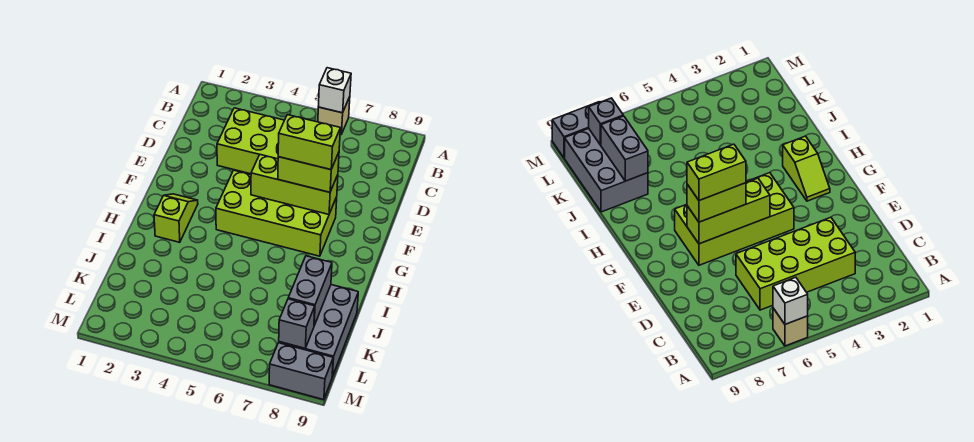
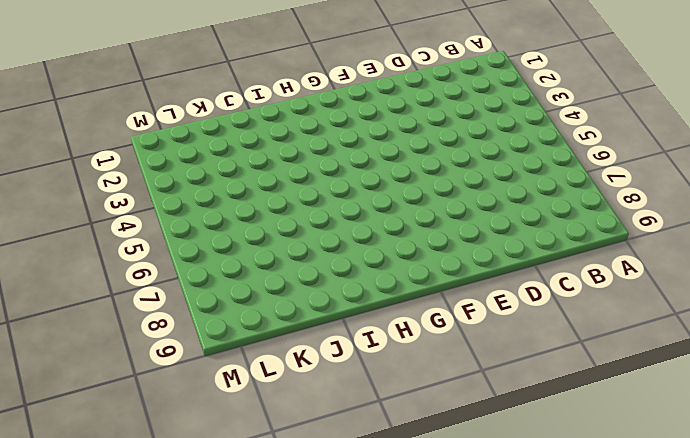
none -> tan brick A6 level 1
none -> lime brick C3:D6 level 1
none -> lime brick F4:G7 level 1

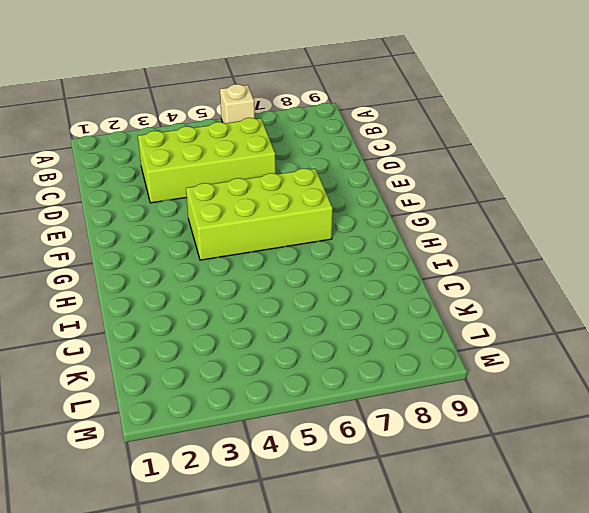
none -> lime slope G2:H2 level 1 top H
none -> grey brick J8:L9 level 1
none -> grey brick M8:M9 level 1

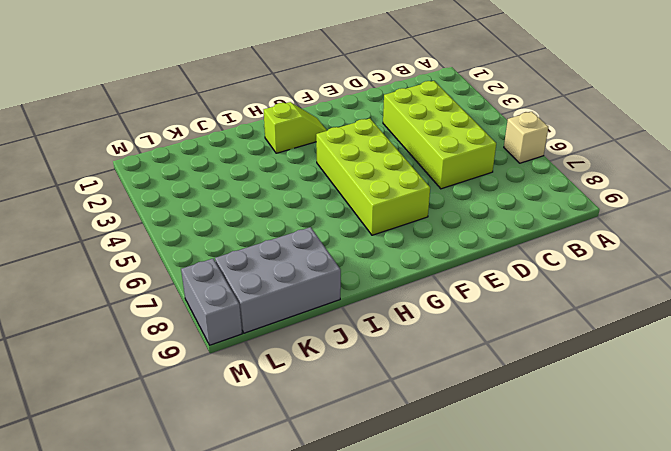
none -> white brick A6 level 2
none -> lime brick F5:F7 level 2
none -> grey brick J8:K8 level 2

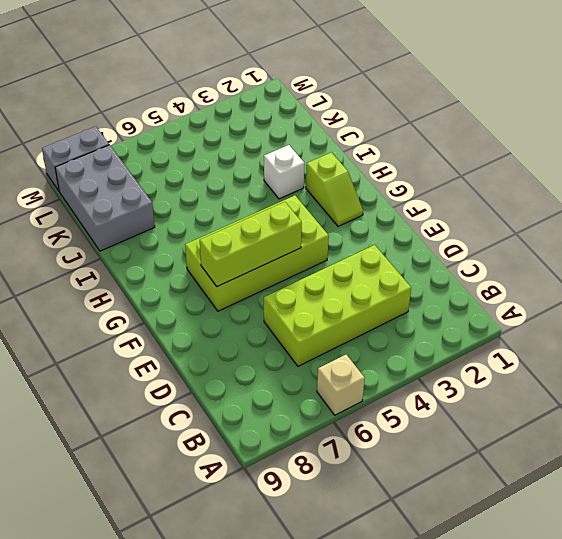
white brick I3 level 1 -> white brick A6 level 2
none -> grey brick J8:K8 level 2
none -> grey brick L8 level 2
none -> lime brick F6:F7 level 3

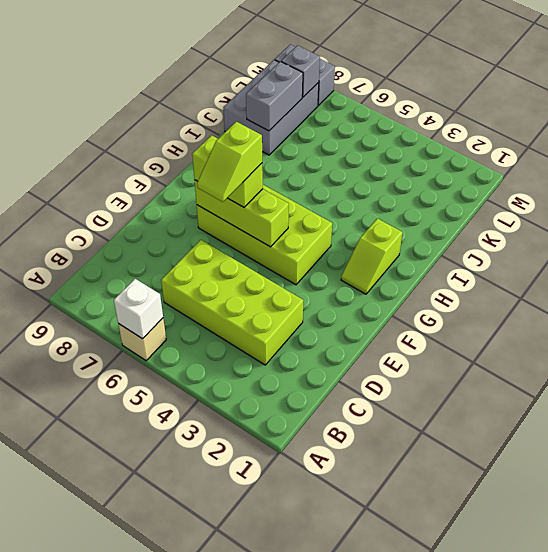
lime slope E6:F6 level 4 top F -> lime brick F6:F7 level 4

